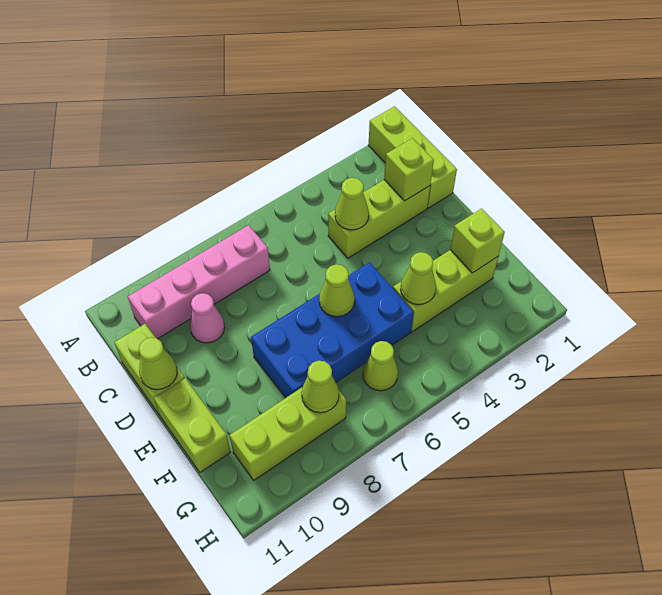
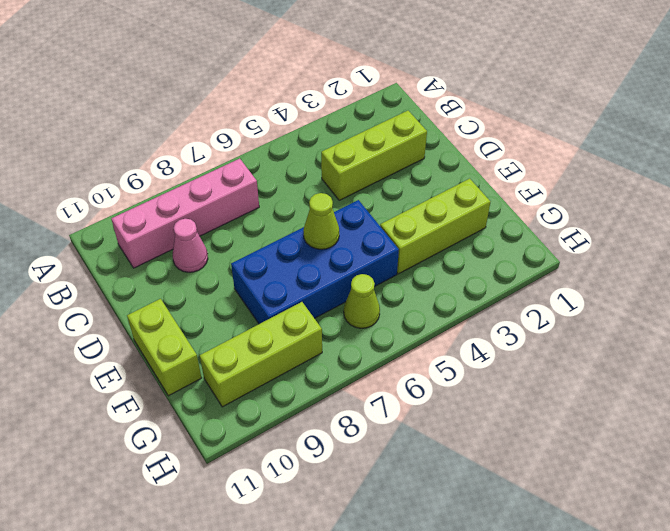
none -> lime brick A1:C1 level 1
none -> lime brick C11:D11 level 1
none -> lime brick C2 level 2

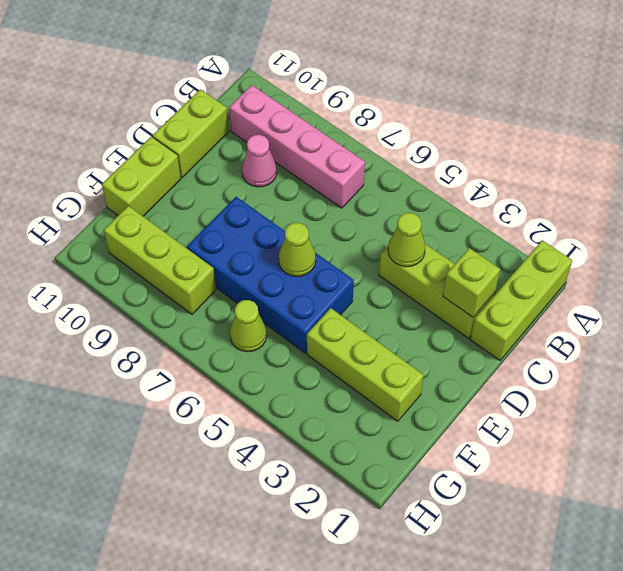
none -> lime cone D11 level 2
none -> lime brick F2 level 2
none -> lime cone F4 level 2

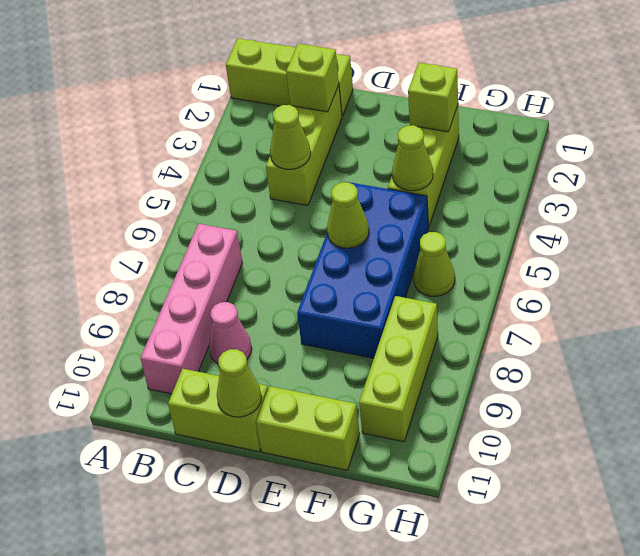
none -> lime cone G8 level 2

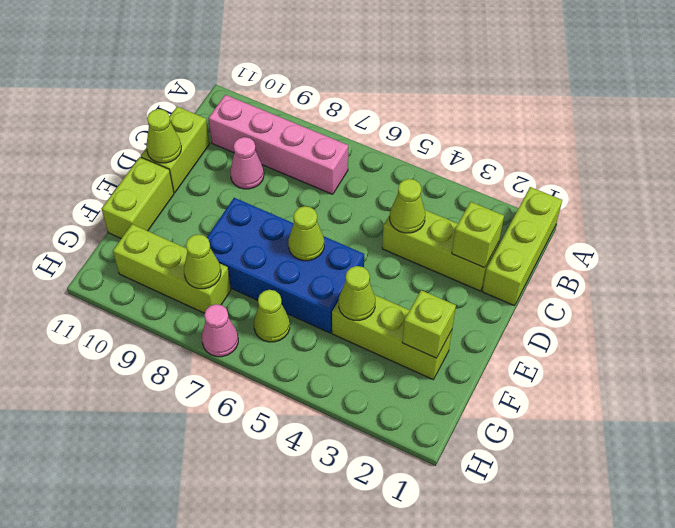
pink cone H7 level 1 -> none

